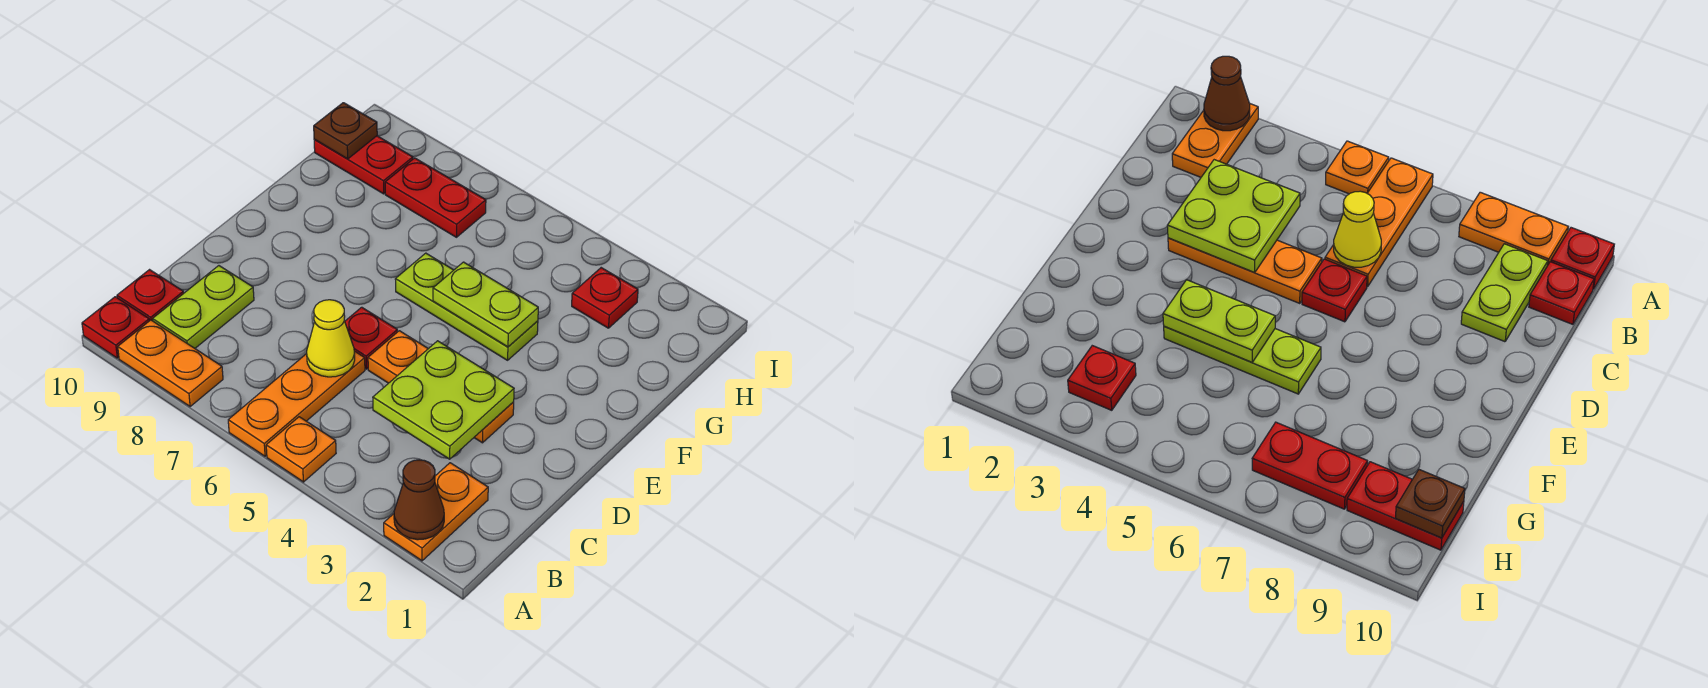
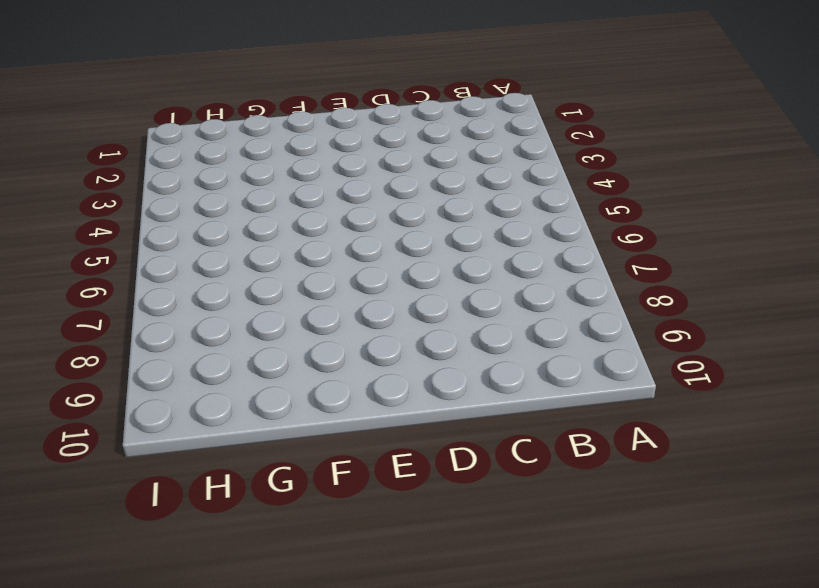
none -> orange plate A2:B2 level 1
none -> orange plate A5 level 1
none -> orange plate A6:C6 level 1

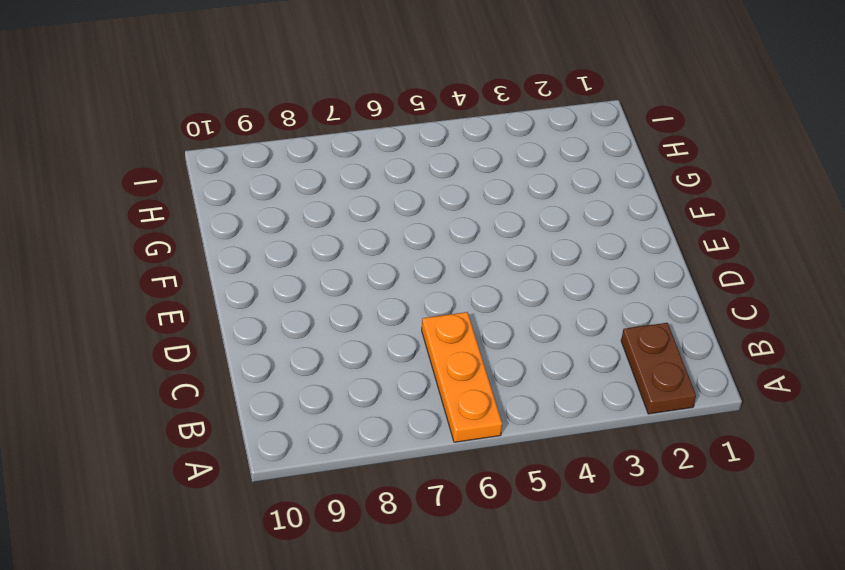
brown plate A2:B2 level 1 -> orange plate A2:B2 level 1
none -> orange plate A5 level 1
none -> orange plate A8:A9 level 1
none -> red plate A10 level 1

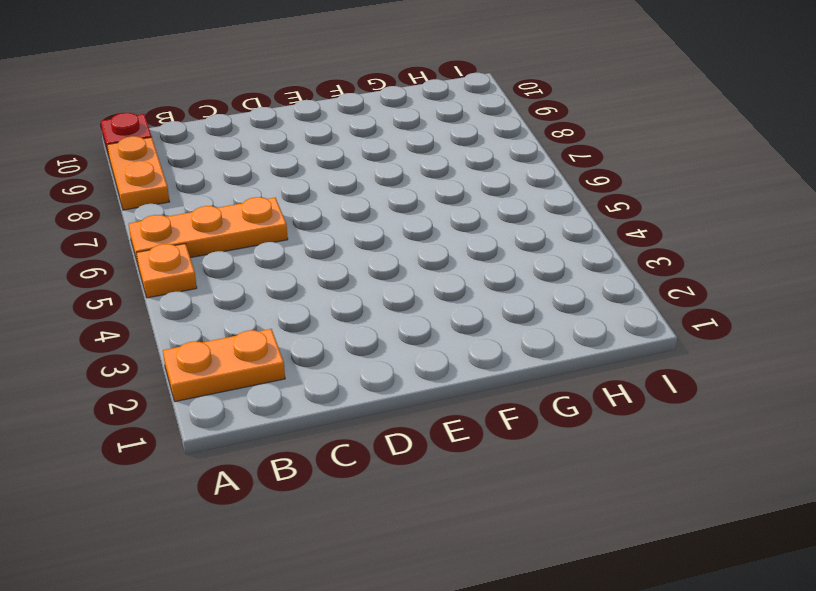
none -> lime plate B9:C9 level 1
none -> red plate B10 level 1
none -> orange plate D3:D5 level 1

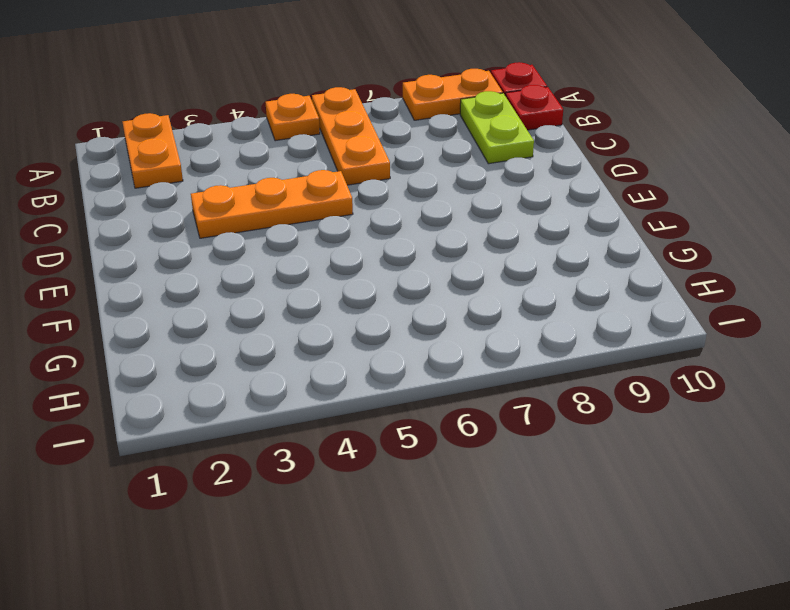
none -> red plate D6 level 1
none -> lime plate F4:F6 level 1
none -> red plate H3 level 1

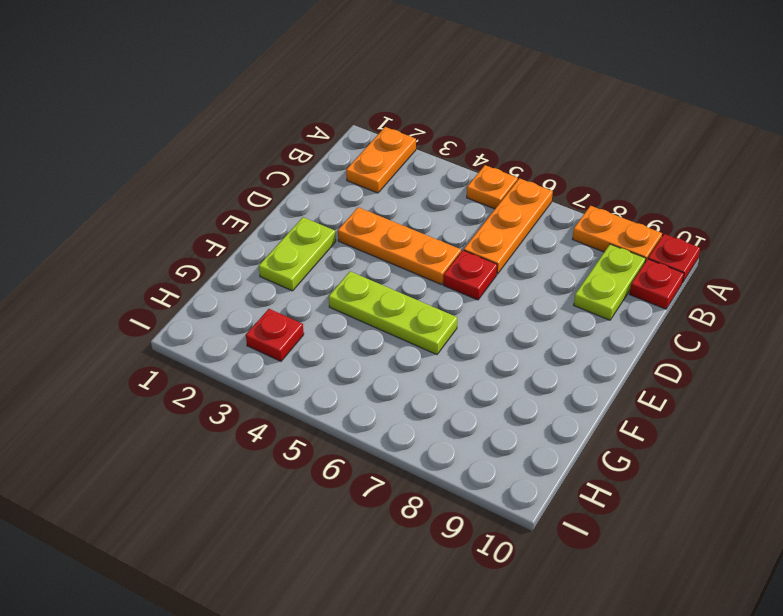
lime plate E2:F2 level 1 -> lime plate F4:F5 level 2
none -> red plate H7:H8 level 1
none -> red plate H9:H10 level 1
none -> brown cone A2 level 2

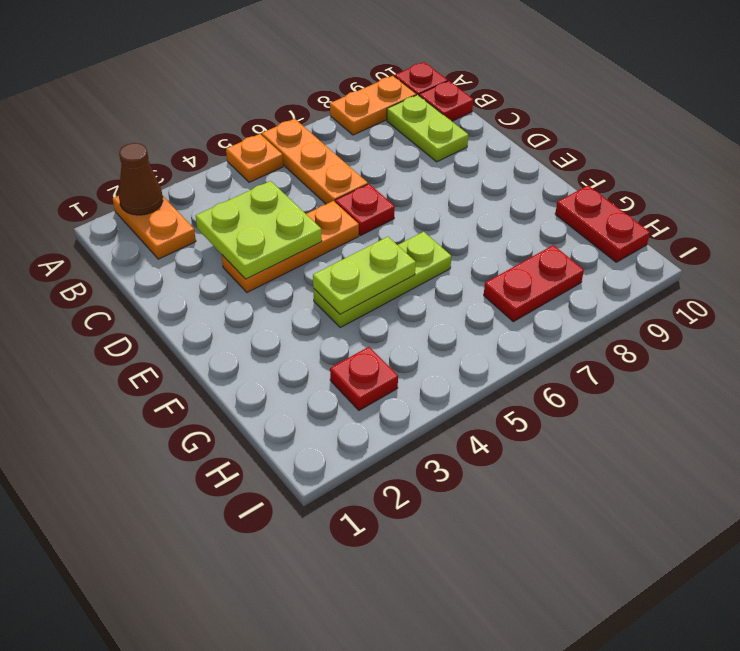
red plate G10:H10 level 1 -> red plate H9:H10 level 1
none -> yellow cone C6 level 2
none -> brown plate H10 level 2

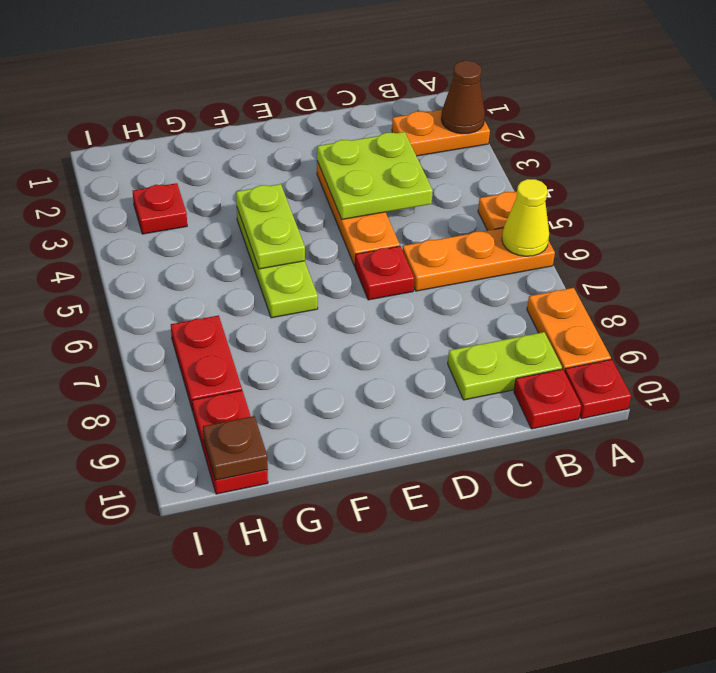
yellow cone A6 level 2 -> yellow cone C6 level 2

